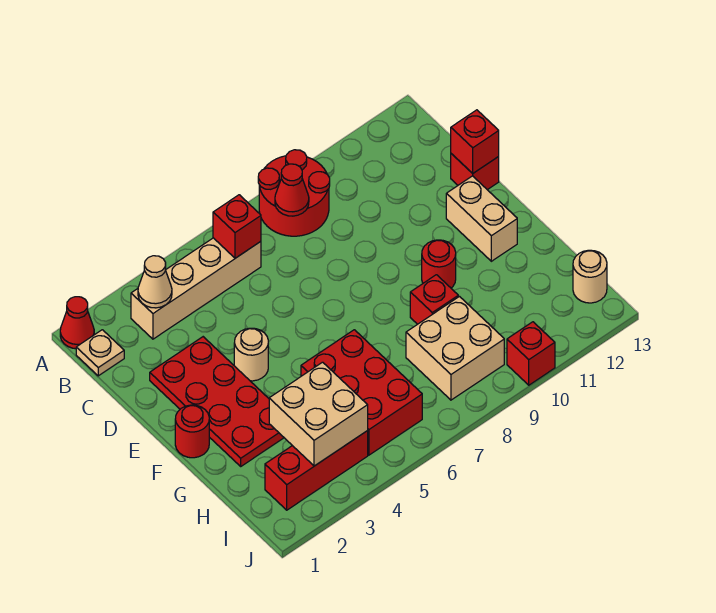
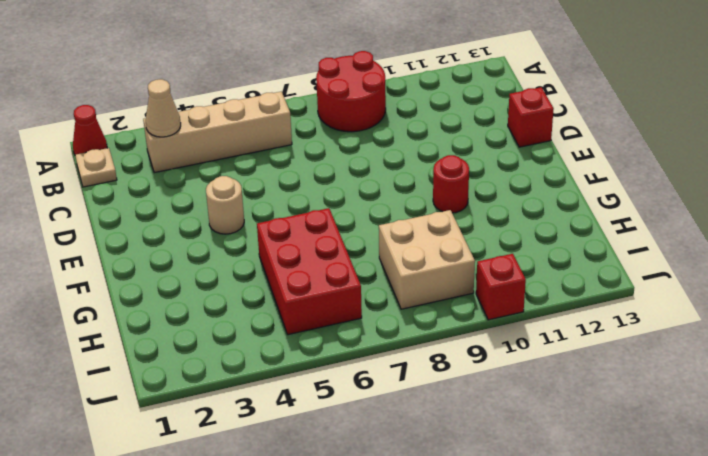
none -> red plate D2:G3 level 1
none -> tan brick E12:F12 level 1
none -> red round brick F1 level 1

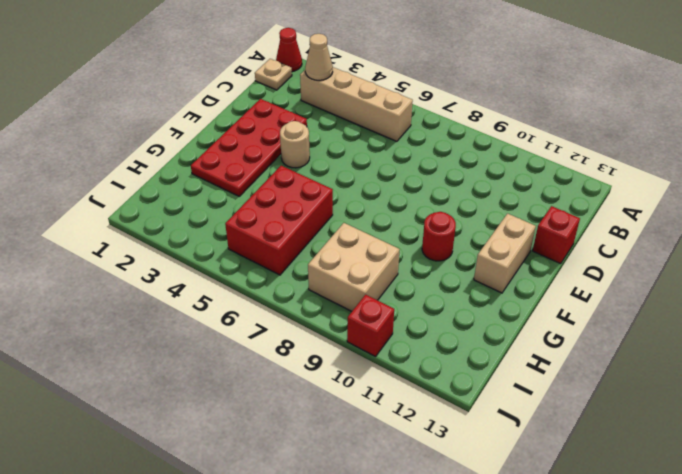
none -> red round brick A8:B9 level 1
none -> red round brick F1 level 1
none -> red brick G9 level 1

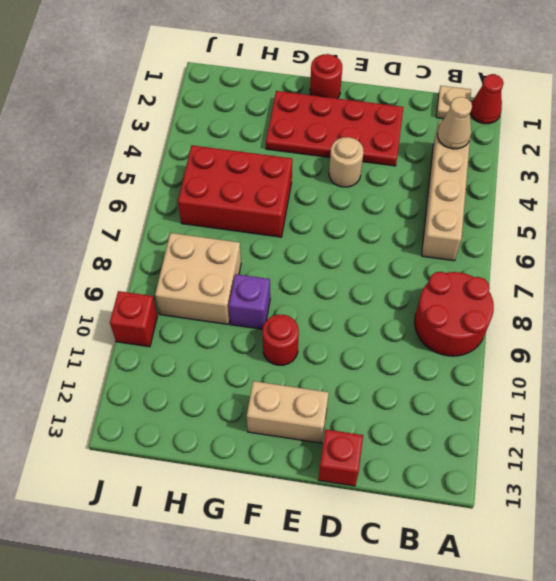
purple brick G9 level 1 -> red brick G9 level 1
none -> red brick I2:I4 level 1
none -> tan round brick I13 level 1
none -> red brick B6 level 2

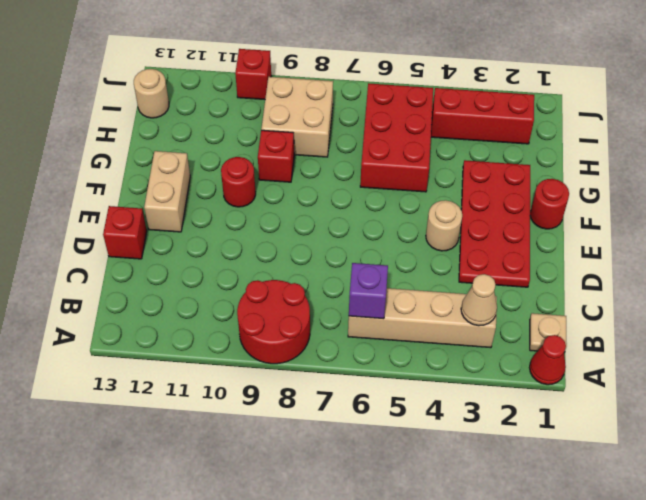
purple brick B6 level 2 -> red brick B6 level 2
none -> red cone B8 level 2
none -> red brick D13 level 2
none -> tan brick H3:I4 level 2

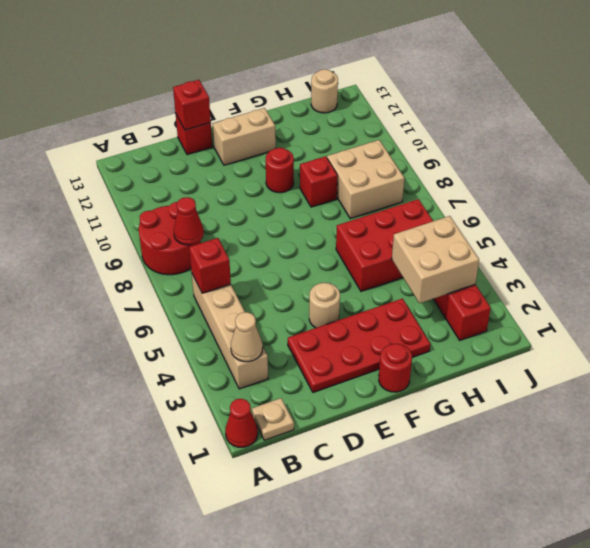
none -> red brick J10 level 1

